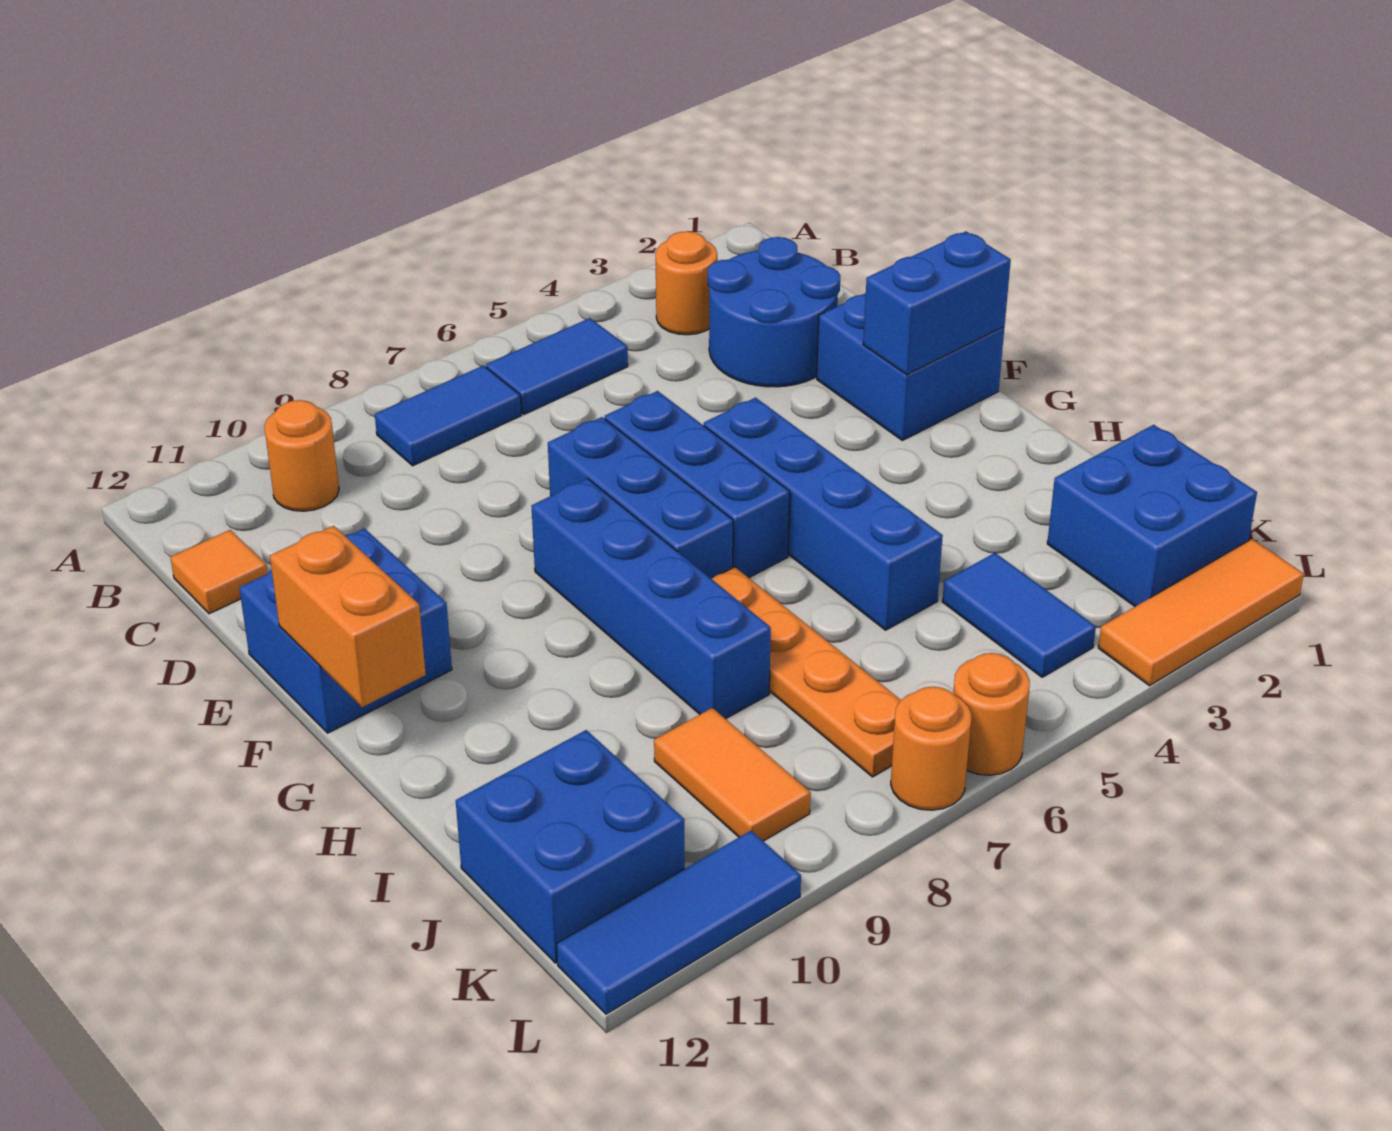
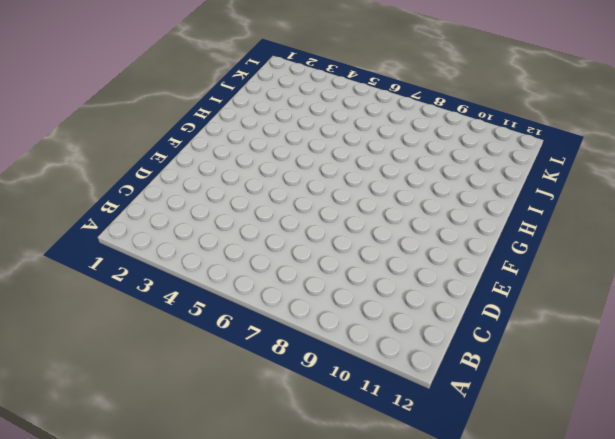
none -> orange round brick B3 level 1
none -> blue tile B5:B6 level 1
none -> blue tile B7:B8 level 1

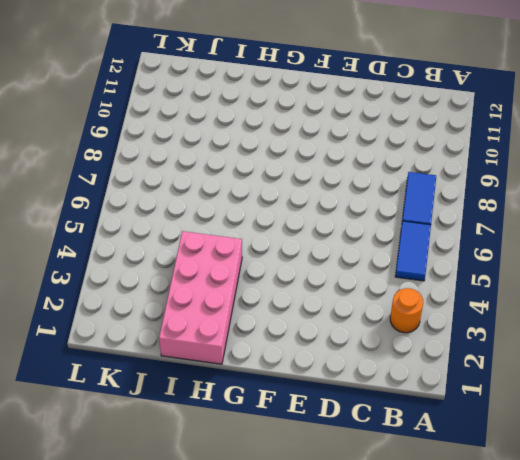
pink brick H1:I4 level 1 -> none
none -> orange round brick B10 level 1
none -> blue round brick C2:D3 level 1
none -> orange tile C12 level 1

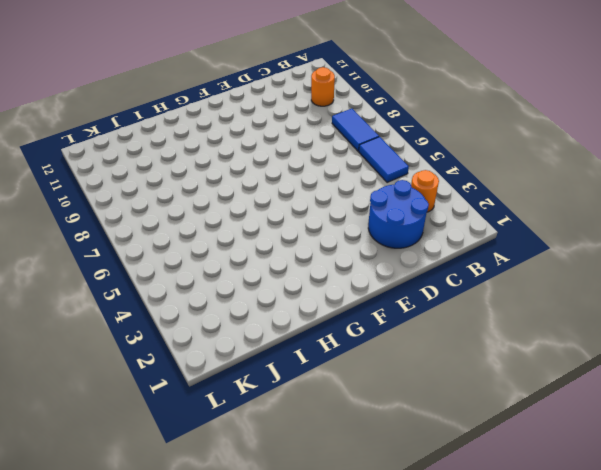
none -> orange tile C12 level 1
none -> blue brick E1:F2 level 1
none -> blue brick E6:G6 level 1

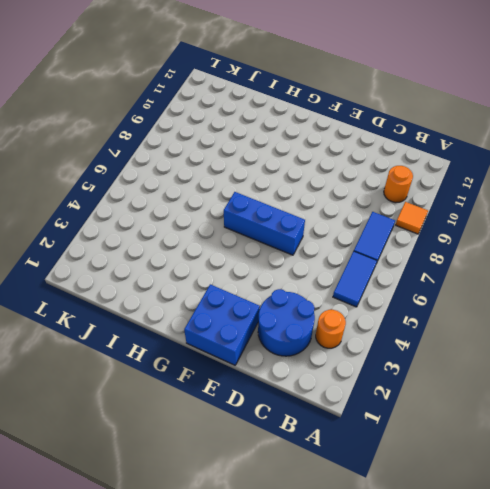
orange tile A9 level 1 -> orange tile C12 level 1
none -> blue brick E7:G7 level 1
none -> blue brick E11:F12 level 1
none -> blue brick F5:I5 level 1

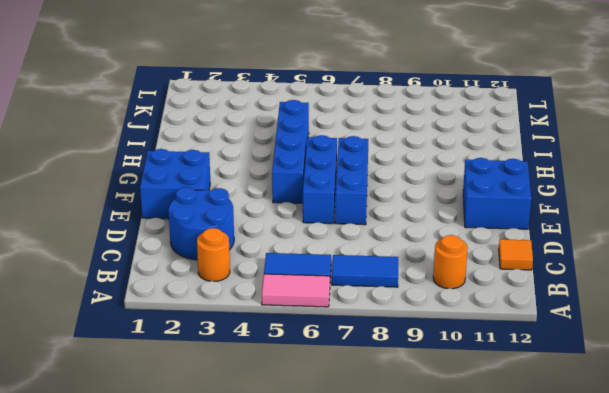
pink tile A5:A6 level 1 -> none
none -> blue brick F8:I8 level 1
none -> orange plate H7:K7 level 1
none -> blue brick J1:K2 level 1

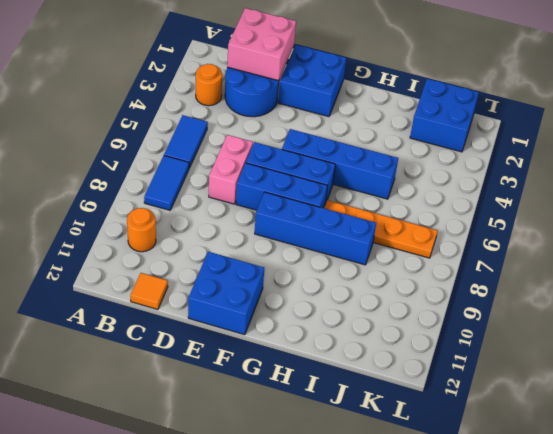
pink brick C1:D2 level 2 -> none
pink brick D6:D7 level 1 -> none
none -> blue tile J4:K4 level 1
none -> orange tile J9:K9 level 1
none -> blue brick J11:K12 level 1

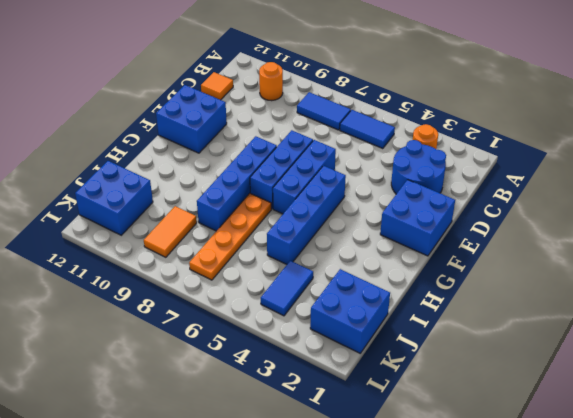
none -> orange tile L1:L3 level 1
none -> orange round brick L6 level 1
none -> orange round brick L7 level 1

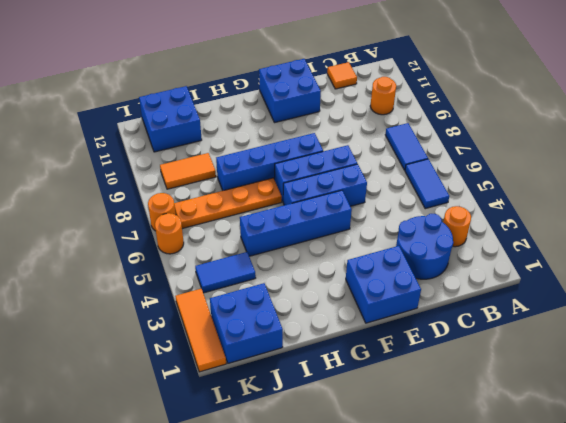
none -> blue tile L10:L12 level 1
none -> blue brick F1:F2 level 2
none -> orange brick F12:G12 level 2

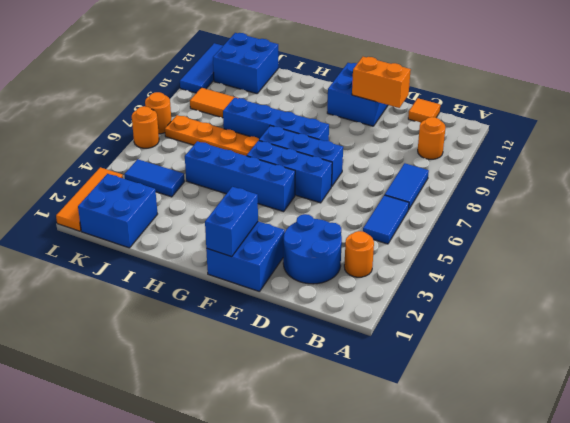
orange brick D11:E11 level 2 -> orange brick F12:G12 level 2

